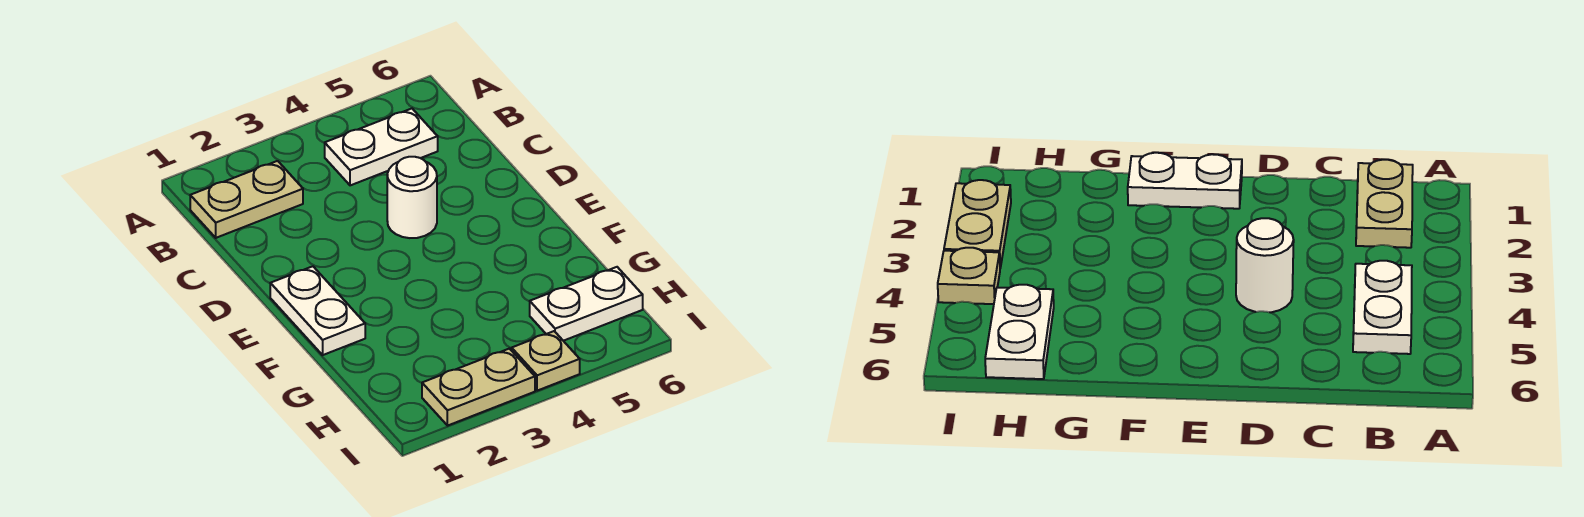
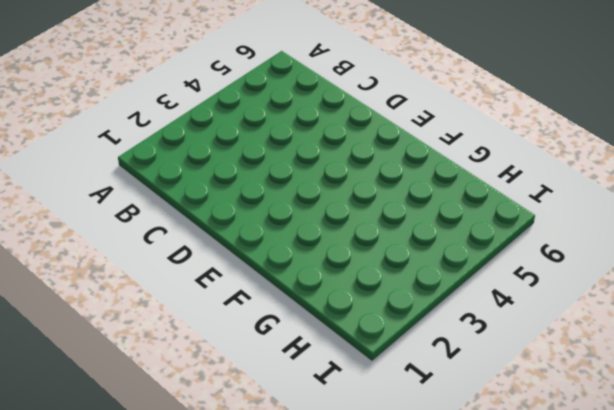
none -> tan plate B1:B2 level 1
none -> white plate B4:B5 level 1

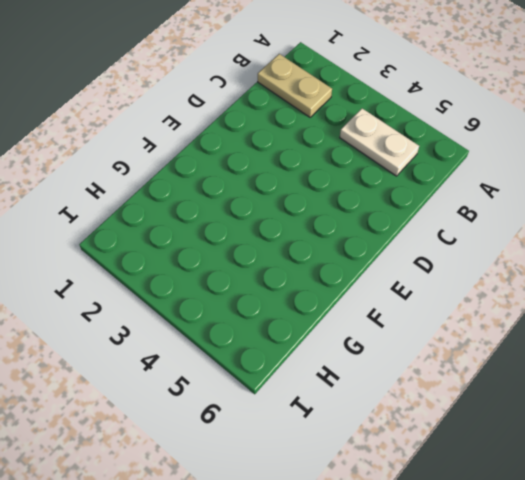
none -> white round brick D4 level 1
none -> white plate E1:F1 level 1

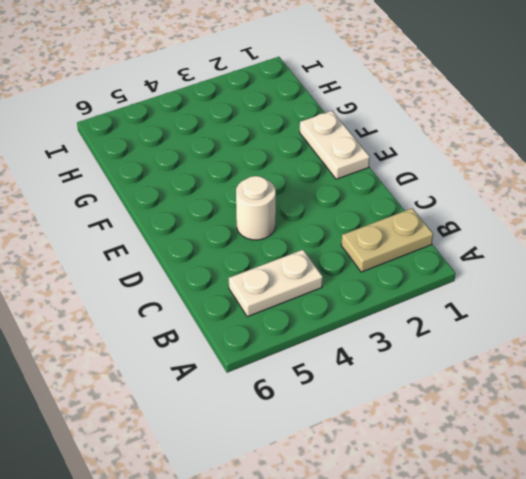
none -> white plate H5:H6 level 1
none -> tan plate I2:I3 level 1

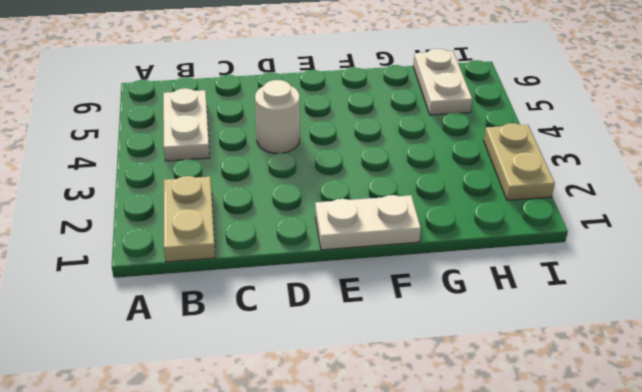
none -> tan plate I4 level 1

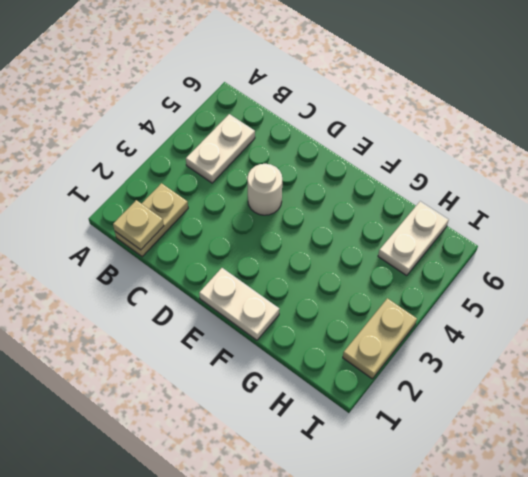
tan plate B1 level 2 -> tan plate I4 level 1

